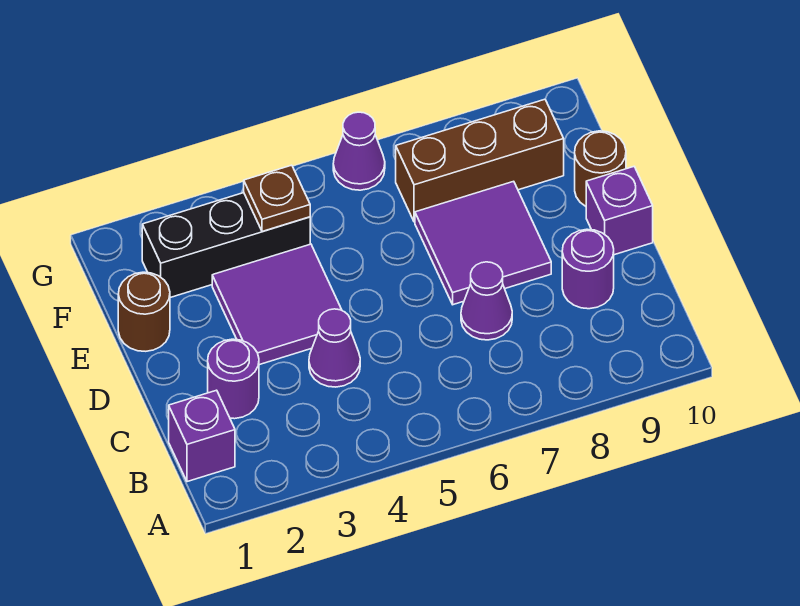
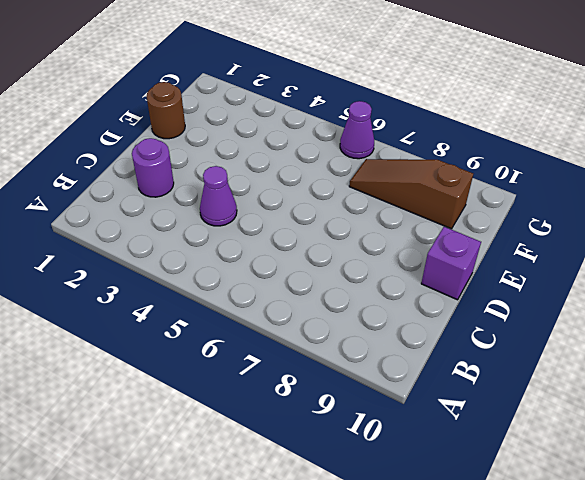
brown slope F7:F9 level 1 top 9 -> brown brick F7:F9 level 1
none -> purple brick B1 level 1
none -> purple cone C7 level 1
none -> purple round brick C9 level 1

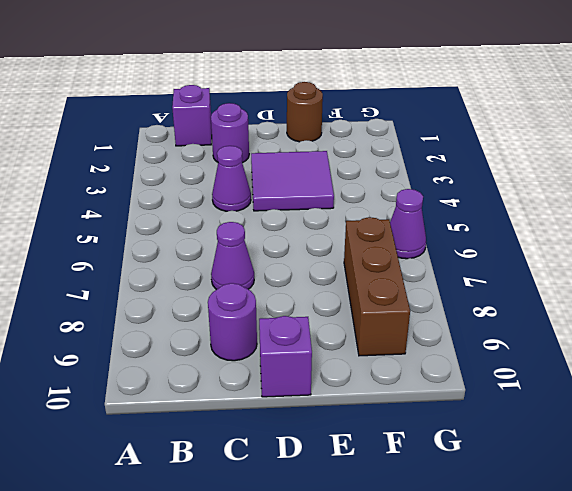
none -> purple tile D7:E8 level 1
none -> brown round brick E10 level 1
none -> black brick F2:F4 level 1

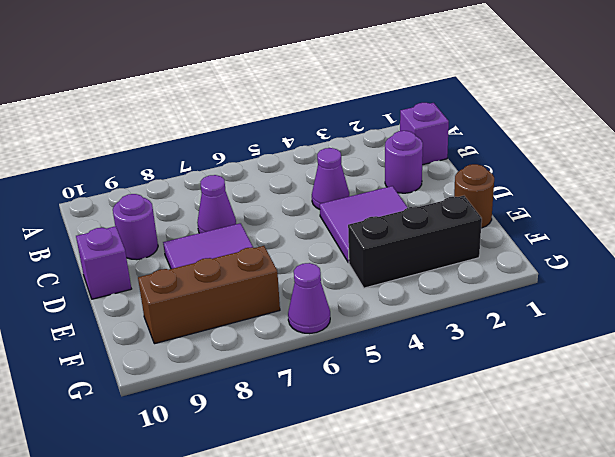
none -> brown round brick E10 level 1
none -> brown plate F4 level 2

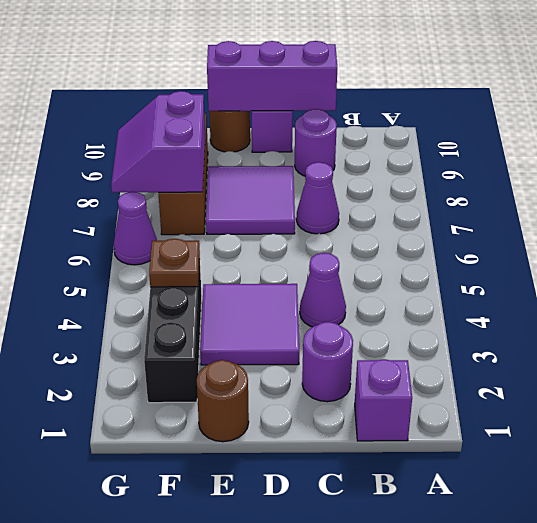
purple brick C10:E10 level 2 -> none
purple slope F7:G8 level 2 top F -> none

